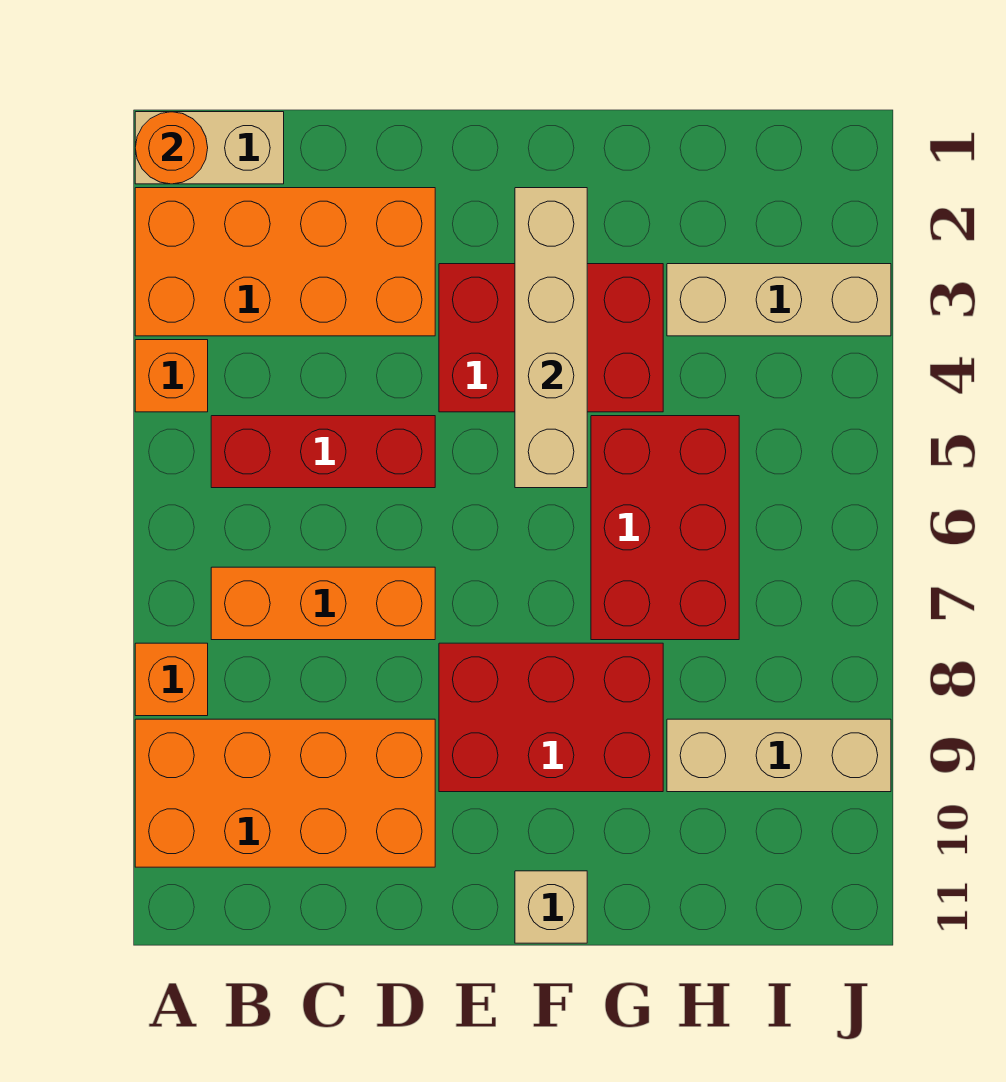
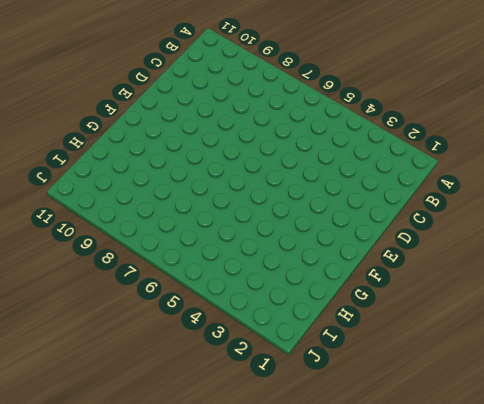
none -> tan brick A1:B1 level 1
none -> orange brick A2:D3 level 1
none -> orange brick A4 level 1

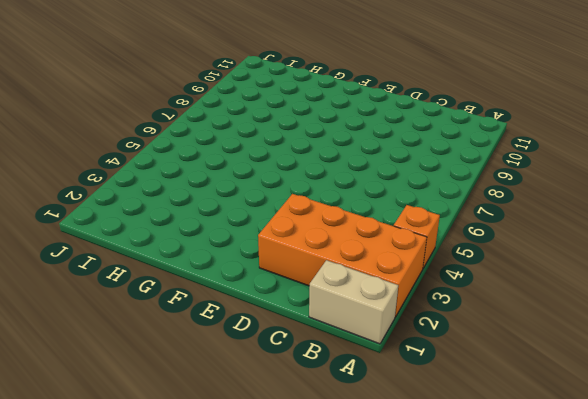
none -> orange brick A8 level 1
none -> orange brick A9:D10 level 1
none -> red brick B5:D5 level 1

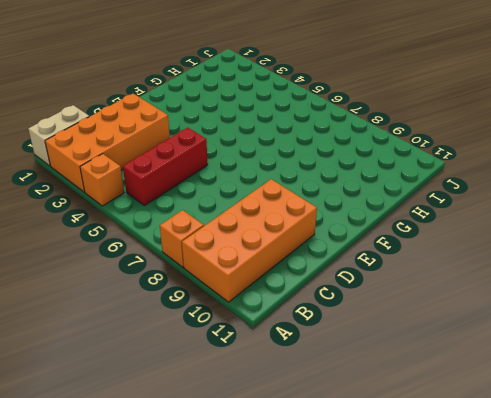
none -> orange brick B7:D7 level 1
none -> red brick E3:G4 level 1
none -> red brick E8:G9 level 1

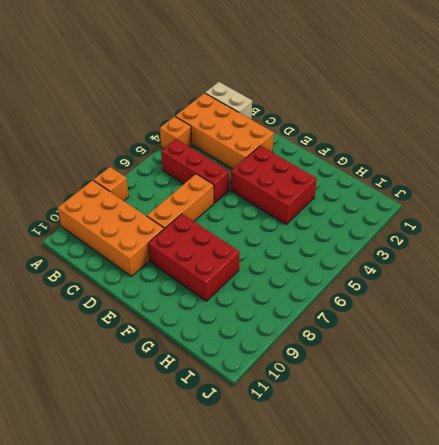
orange brick D6:D8 level 1 -> orange brick B7:D7 level 1
none -> tan brick F11 level 1
none -> red brick G5:H7 level 1
none -> tan brick H3:J3 level 1

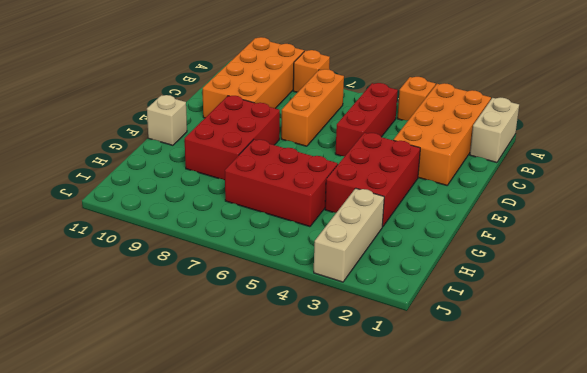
none -> tan brick H9:J9 level 1
none -> orange round brick A1 level 2
none -> tan brick F2:F5 level 2

